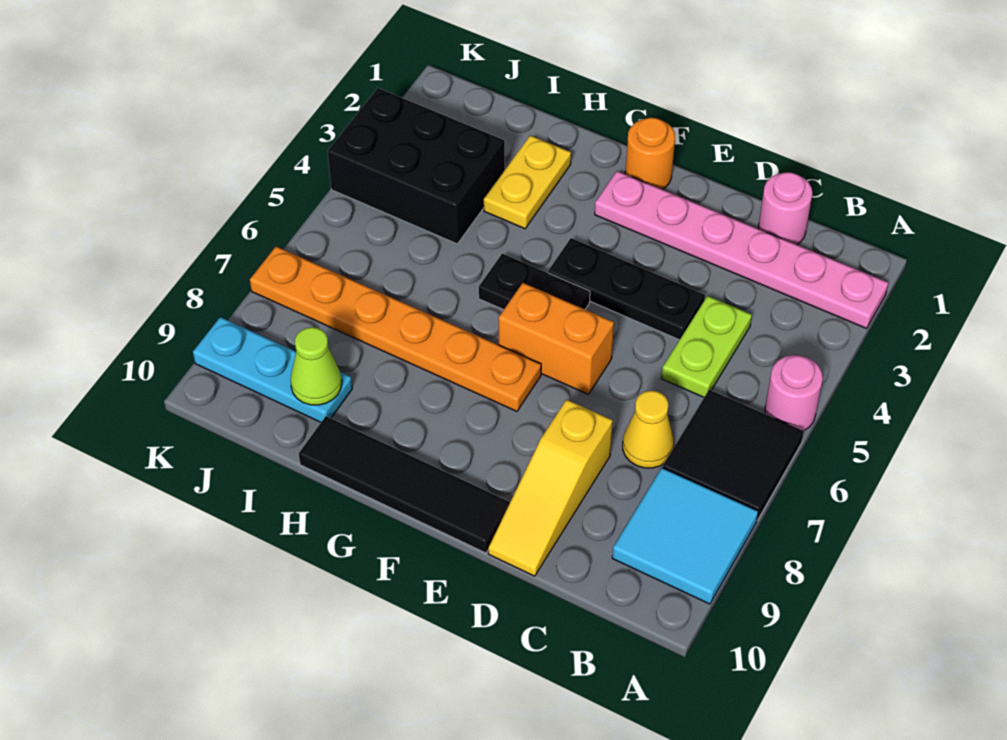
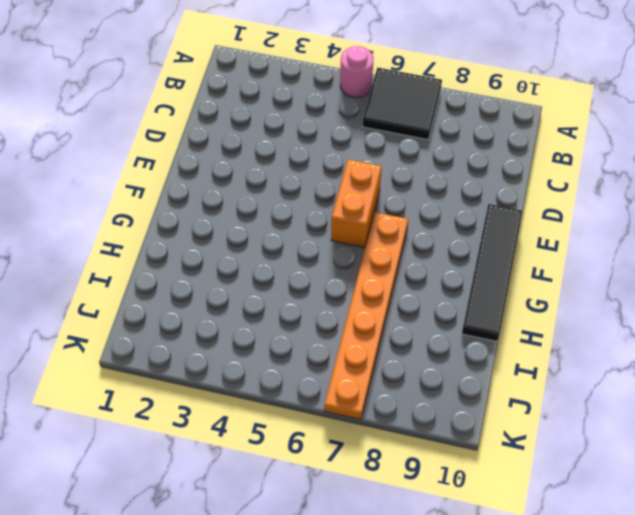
none -> pink plate A2:F2 level 1
none -> cyan tile A8:B9 level 1
none -> pink round brick C1 level 1

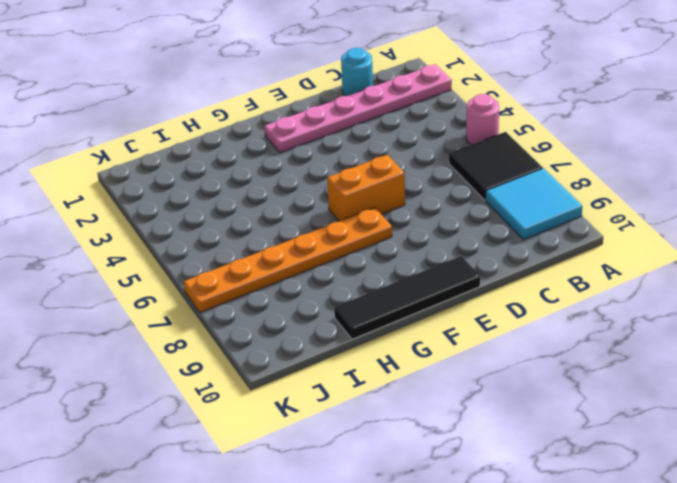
cyan round brick C1 level 1 -> pink round brick C1 level 1
none -> lime plate C4:C5 level 1
none -> yellow cone C7 level 1
none -> black plate D4:F4 level 1

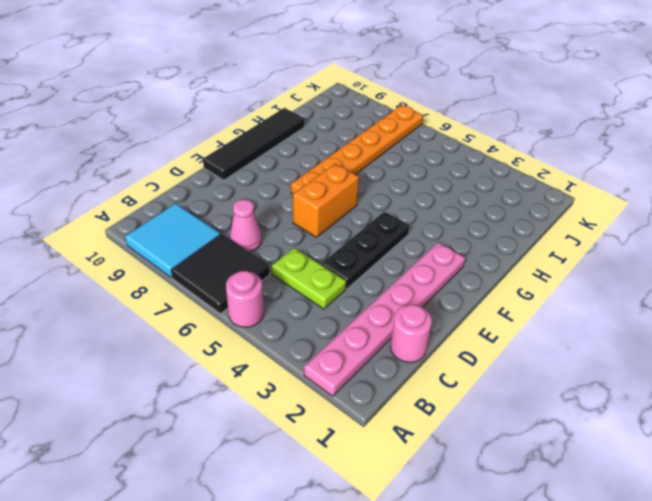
pink cone C7 level 1 -> yellow cone C7 level 1
none -> yellow slope D8:D10 level 1 top 8
none -> orange round brick F1 level 1
none -> black plate F5:G5 level 1

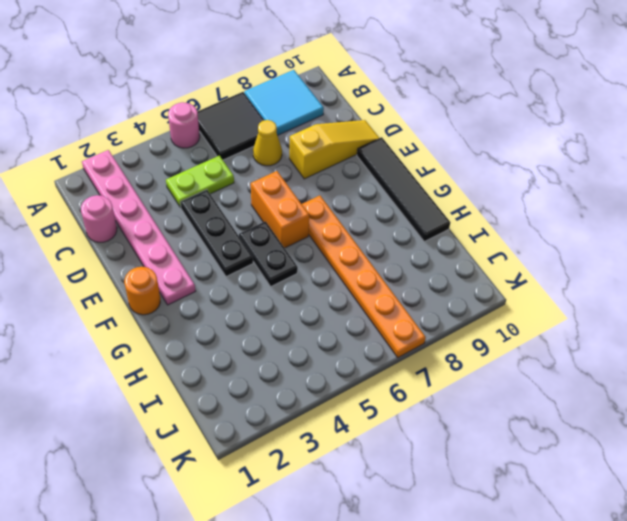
none -> yellow plate H2:H3 level 1
none -> black brick I3:K4 level 1
none -> cyan plate I9:K9 level 1

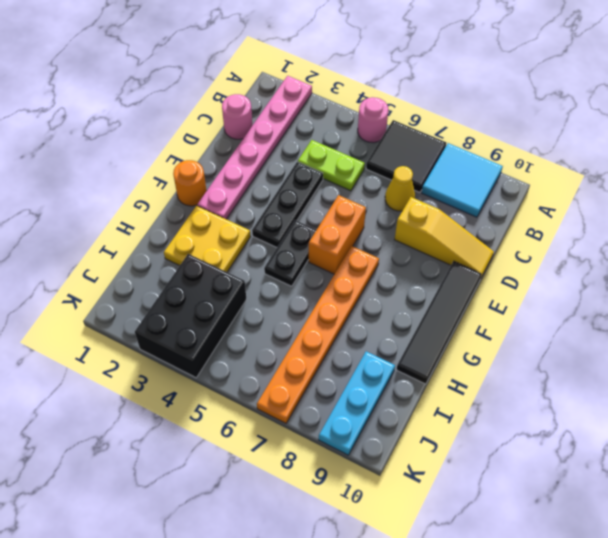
yellow plate G2:H3 level 1 -> yellow plate H2:H3 level 1
none -> lime cone I9 level 2

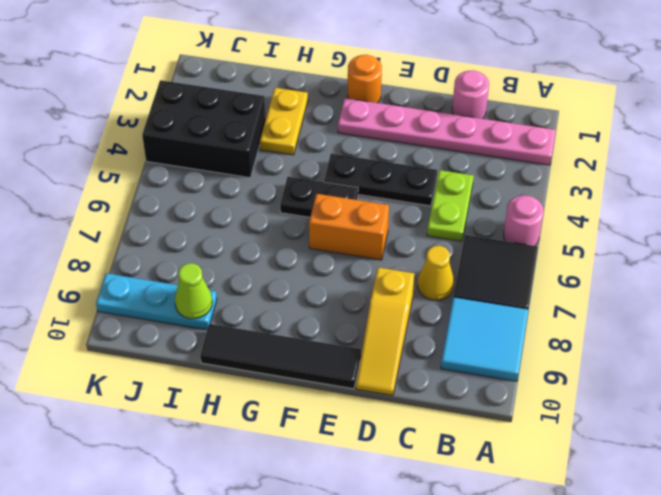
none -> orange plate F7:K7 level 1

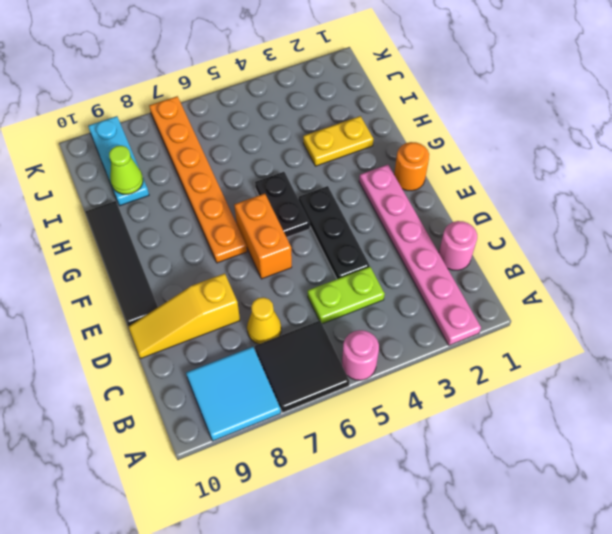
none -> black brick I3:K4 level 1

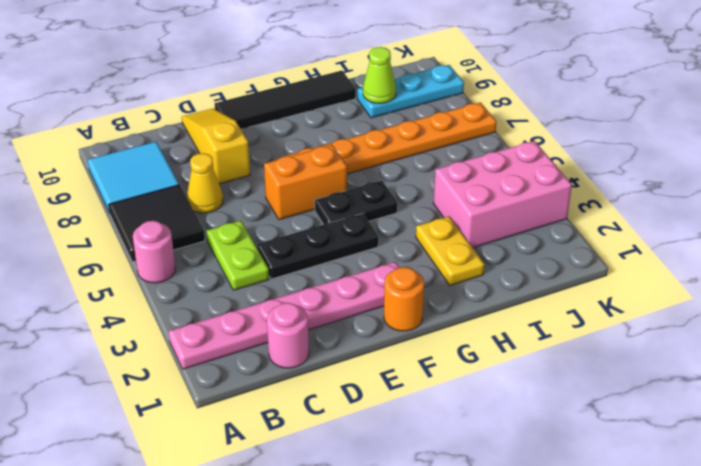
pink brick I3:K4 level 1 -> black brick I3:K4 level 1

